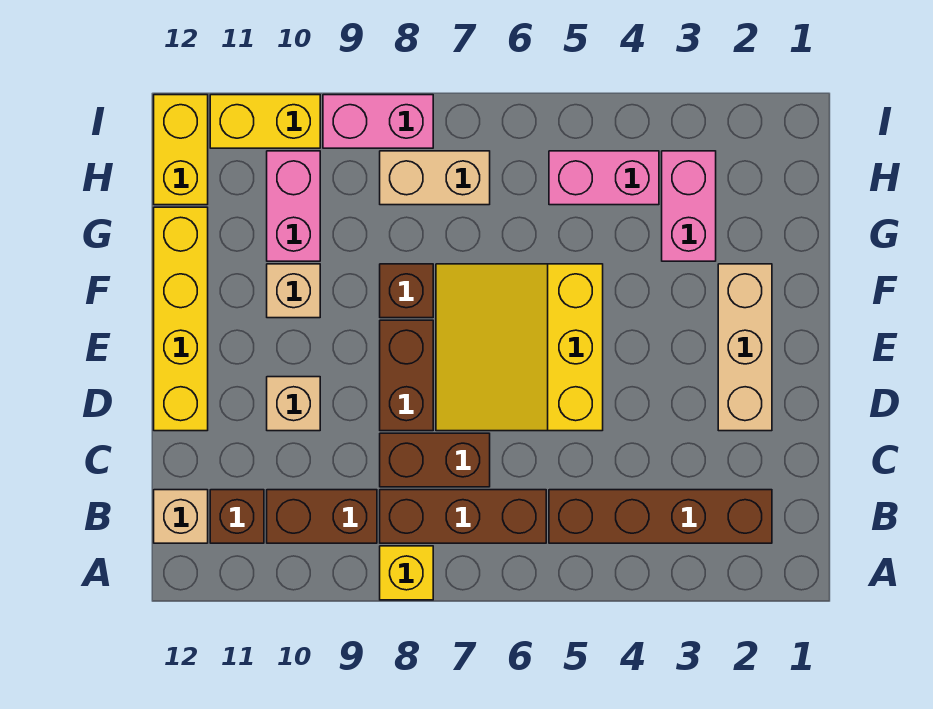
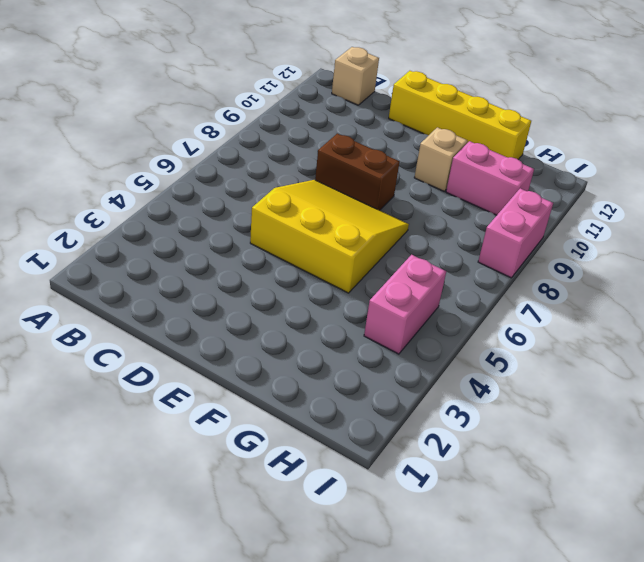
none -> yellow brick A8 level 1
none -> brown brick B2:B5 level 1
none -> brown brick B6:B8 level 1

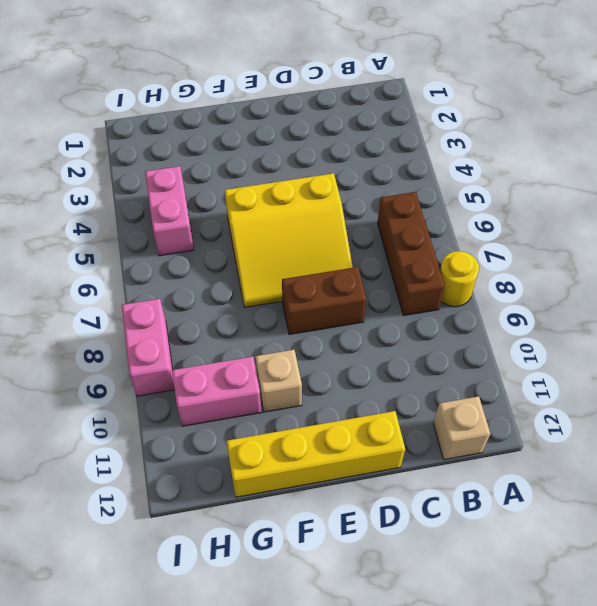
yellow round brick A8 level 1 -> yellow brick A8 level 1
none -> brown brick B2:B5 level 1
none -> brown brick B9:B10 level 1
none -> brown brick B11 level 1

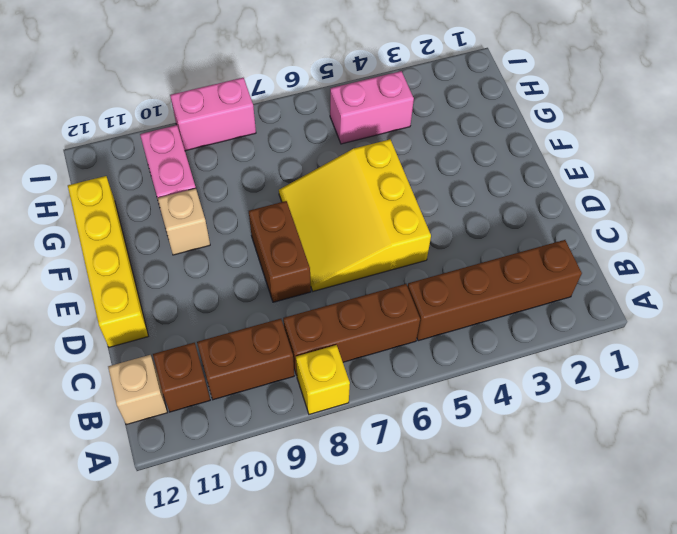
none -> brown brick C7:C8 level 1
none -> tan brick D2:F2 level 1
none -> tan brick D10 level 1

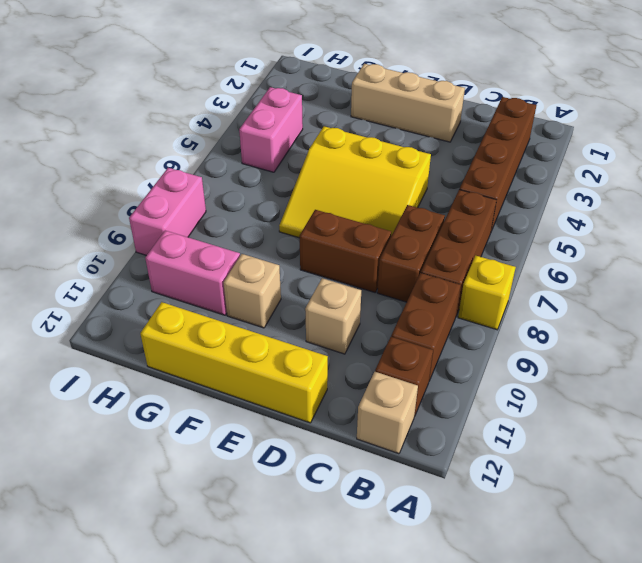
none -> brown brick F8 level 1
none -> pink brick G3:H3 level 1
none -> tan brick H7:H8 level 1

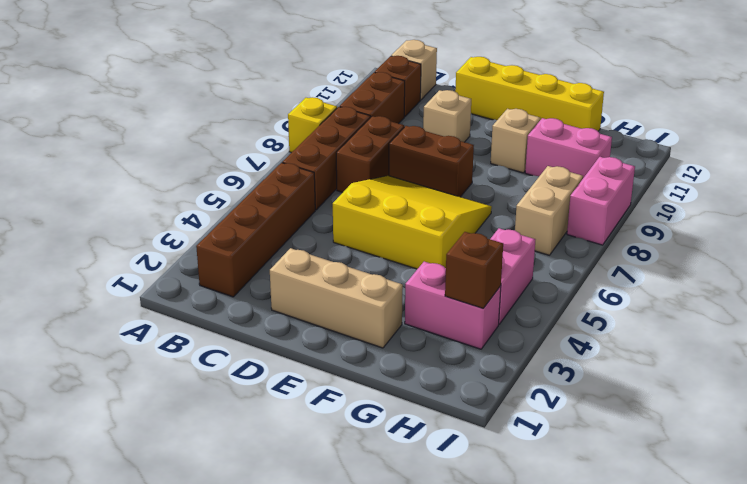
brown brick H3 level 2 -> brown brick F8 level 1
none -> yellow brick H12:I12 level 1
none -> yellow brick I10:I11 level 1

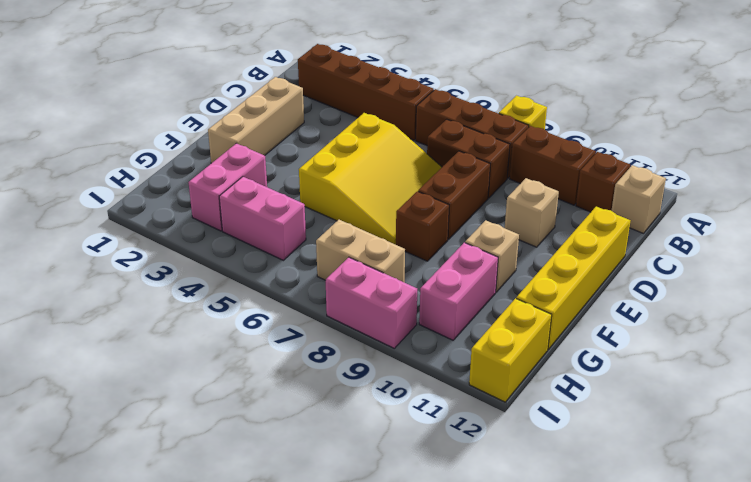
none -> yellow brick I10:I11 level 1

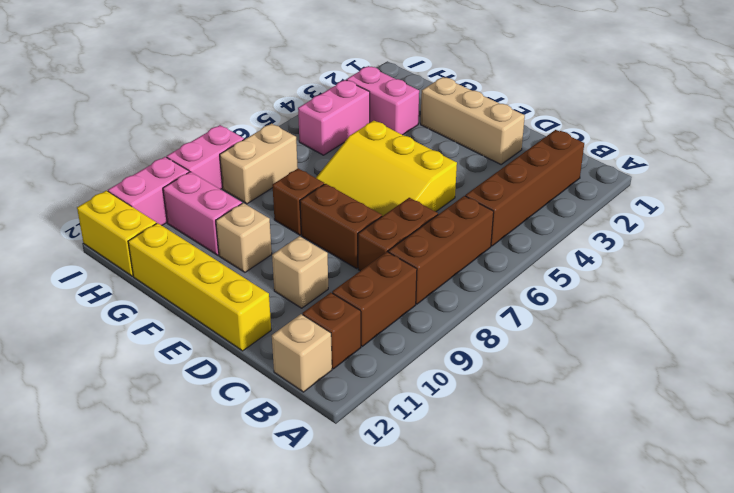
pink brick I10:I11 level 1 -> yellow brick I10:I11 level 1
none -> yellow brick A8 level 1

